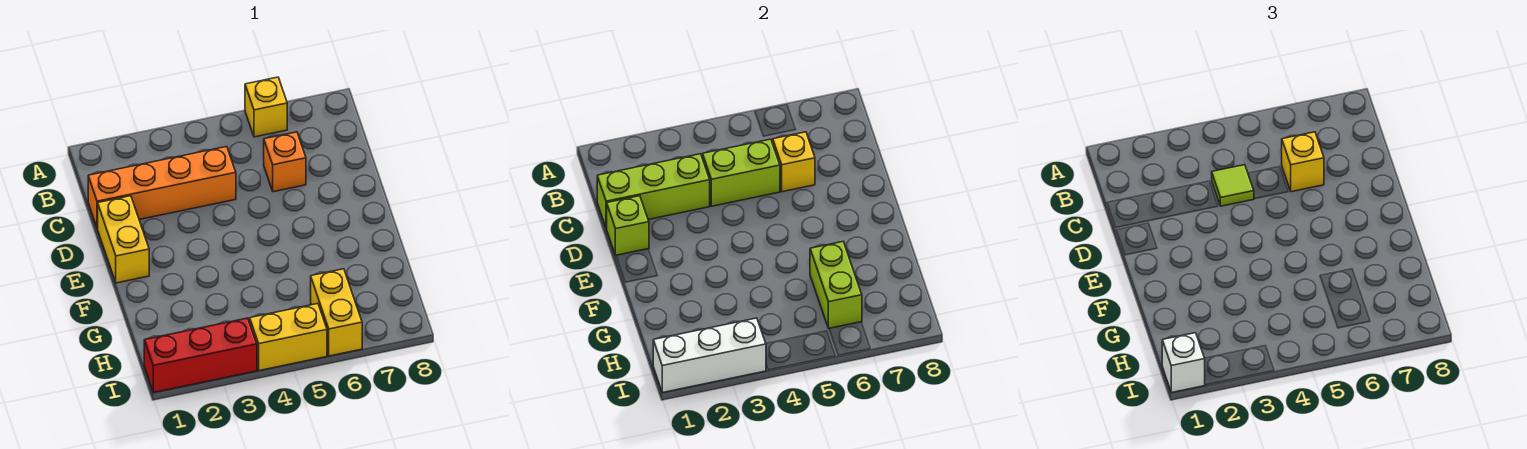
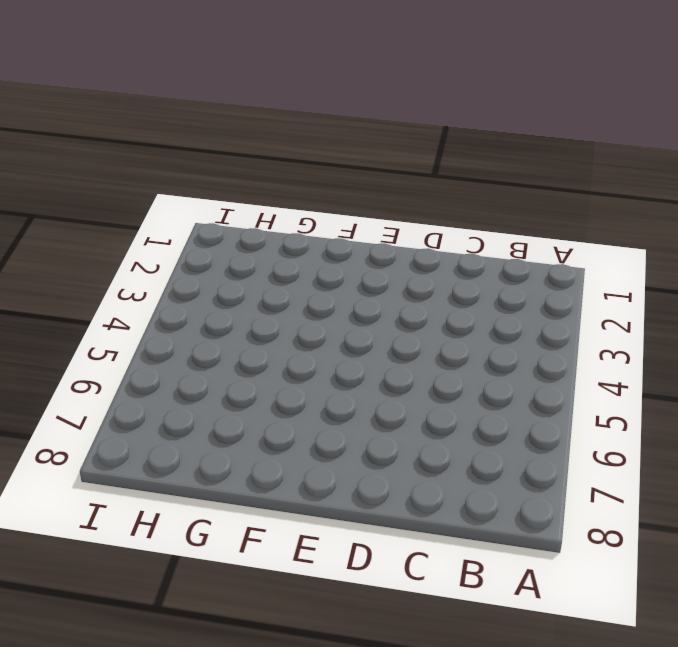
none -> yellow brick A6 level 1
none -> orange brick C1:C4 level 1
none -> orange brick C6 level 1

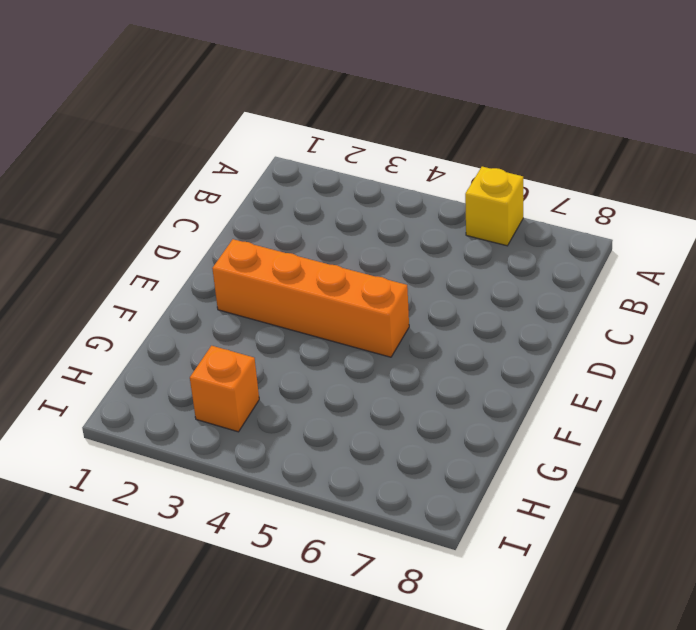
orange brick E2:E5 level 1 -> orange brick C1:C4 level 1
orange brick H3 level 1 -> orange brick C6 level 1
none -> yellow brick D1:E1 level 1
none -> yellow brick H6:I6 level 1
none -> red brick I1:I3 level 1

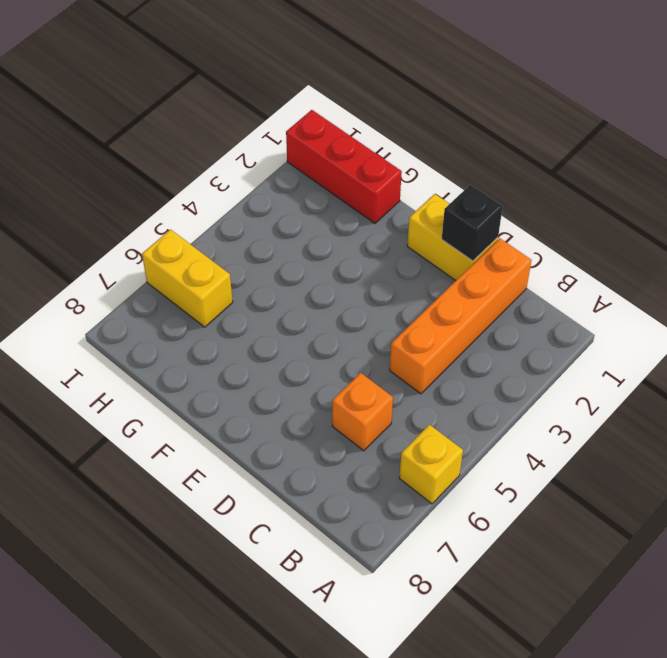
black brick D1 level 2 -> lime brick D1 level 2
red brick G1:I1 level 1 -> red brick I1:I3 level 1
none -> yellow brick I4:I5 level 1
none -> lime brick C1:C3 level 2
none -> lime brick C4:C5 level 2

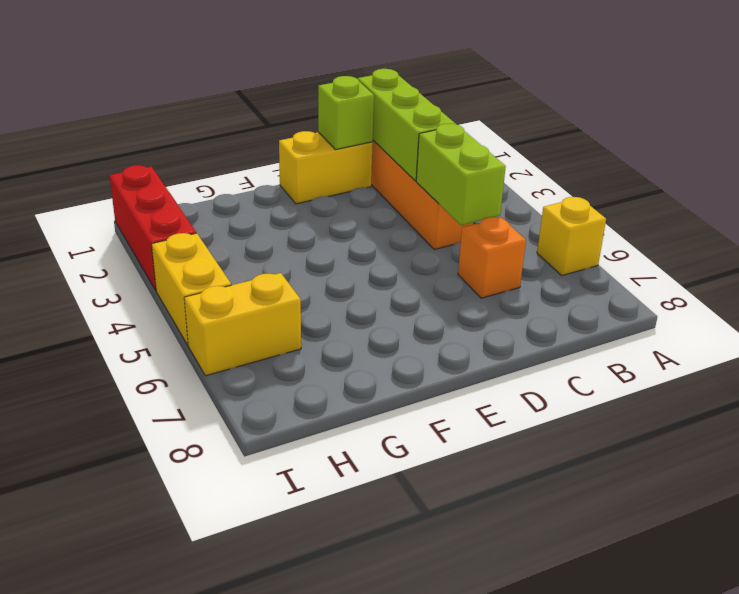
none -> yellow brick C6 level 2
none -> lime brick G6:H6 level 2
none -> white brick I1:I3 level 2

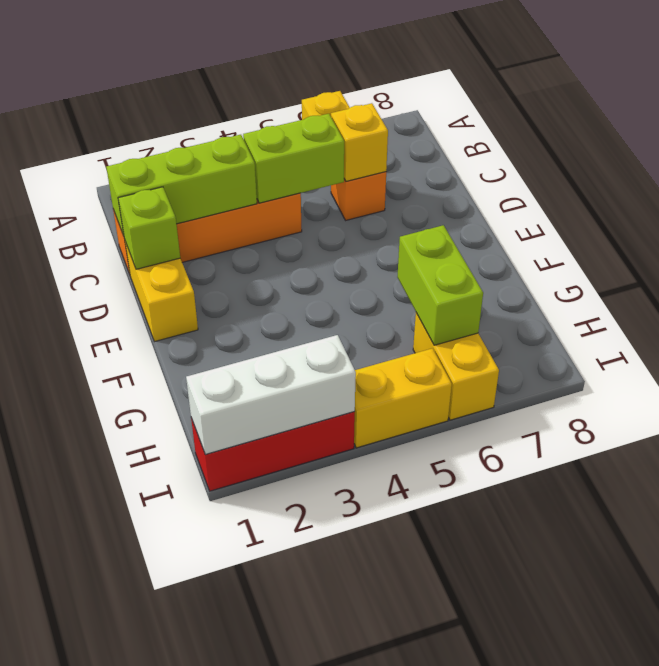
none -> lime tile C4 level 3
none -> yellow brick C6 level 3
none -> white brick I1 level 3

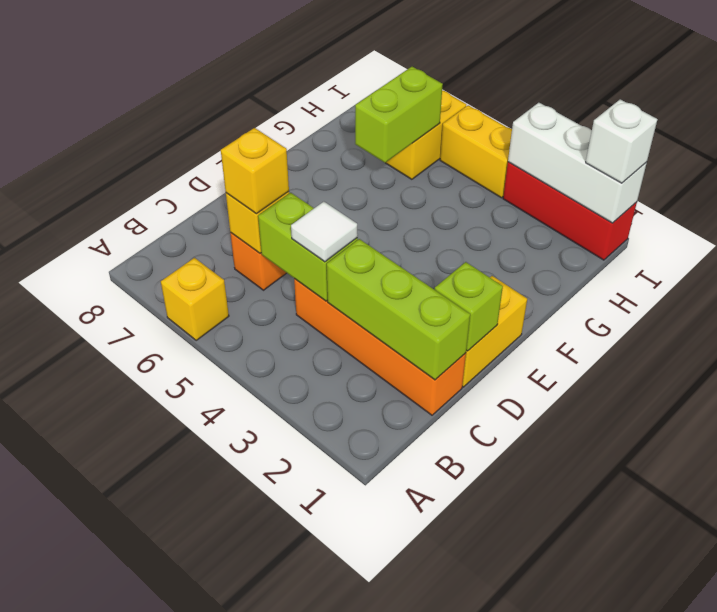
white tile C4 level 3 -> lime tile C4 level 3

